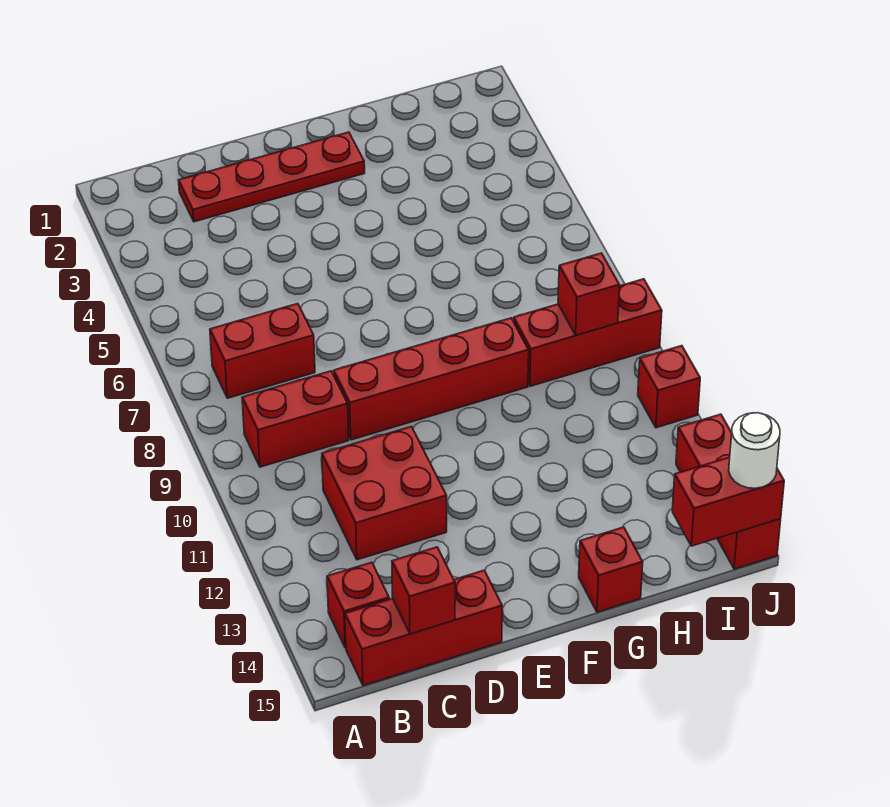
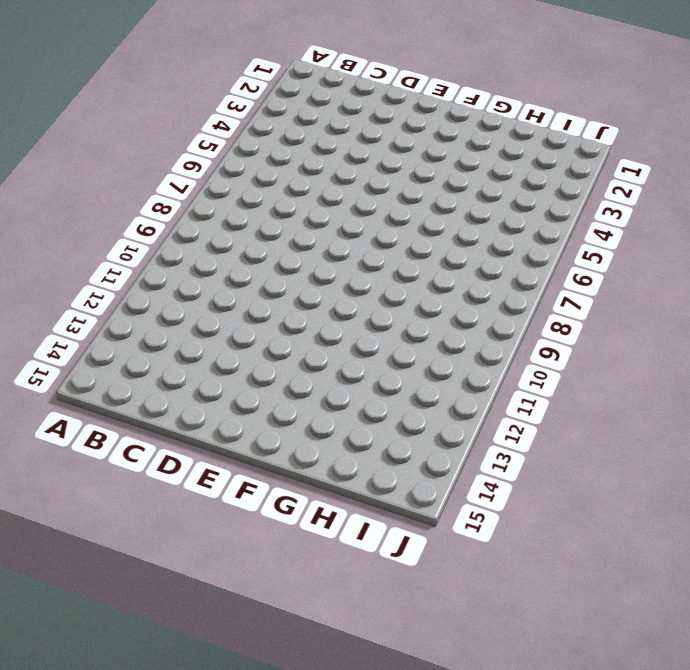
none -> red brick B7:C7 level 1
none -> red brick B9:C9 level 1
none -> red brick B14 level 1

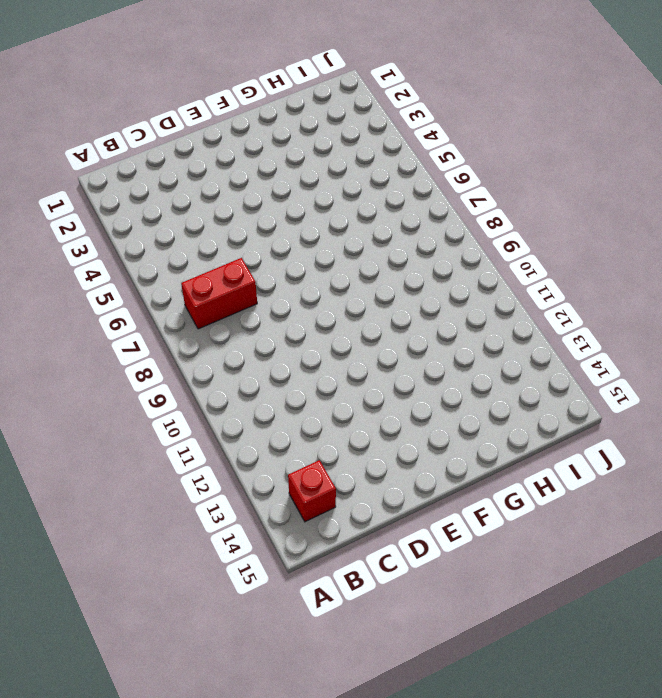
none -> red brick B9:C9 level 1
none -> red brick B15:D15 level 1
none -> red plate C2:F2 level 1

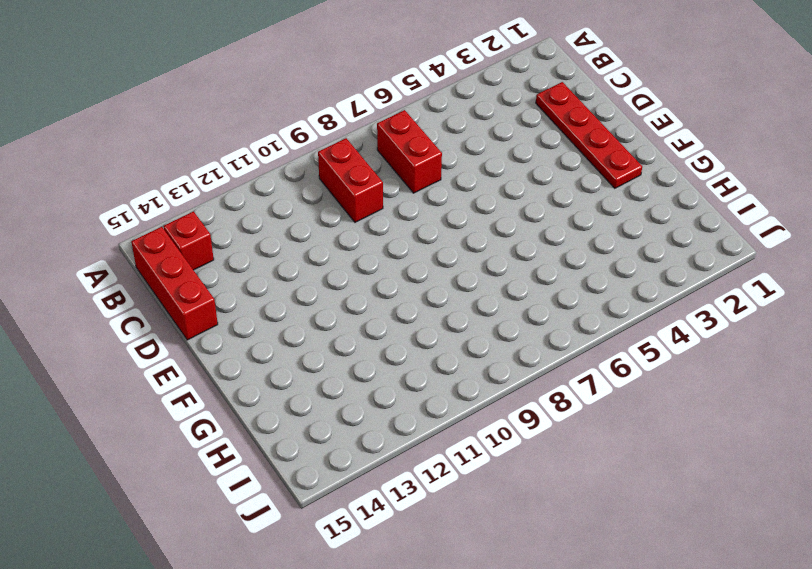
none -> red brick C11:D12 level 1
none -> red brick D9:G9 level 1
none -> red brick G15 level 1

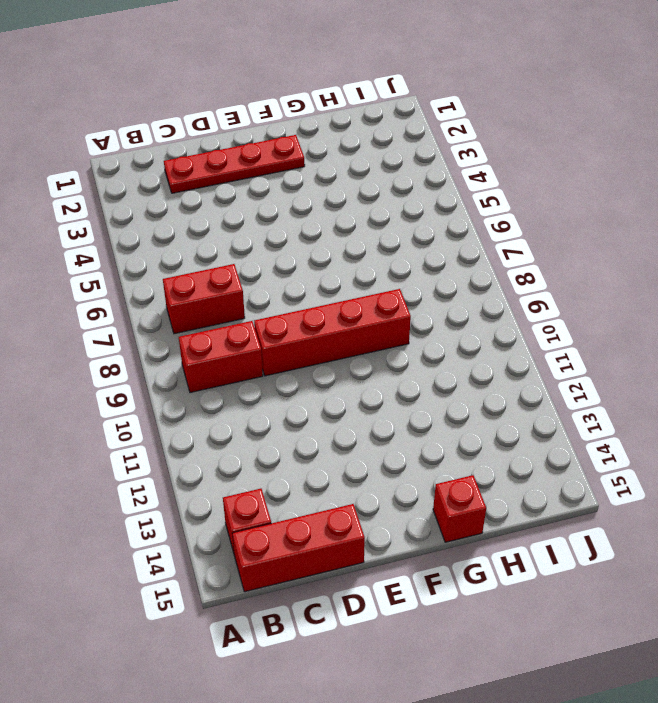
none -> red brick C11:D12 level 1
none -> red brick H9:J9 level 1
none -> red brick J11 level 1

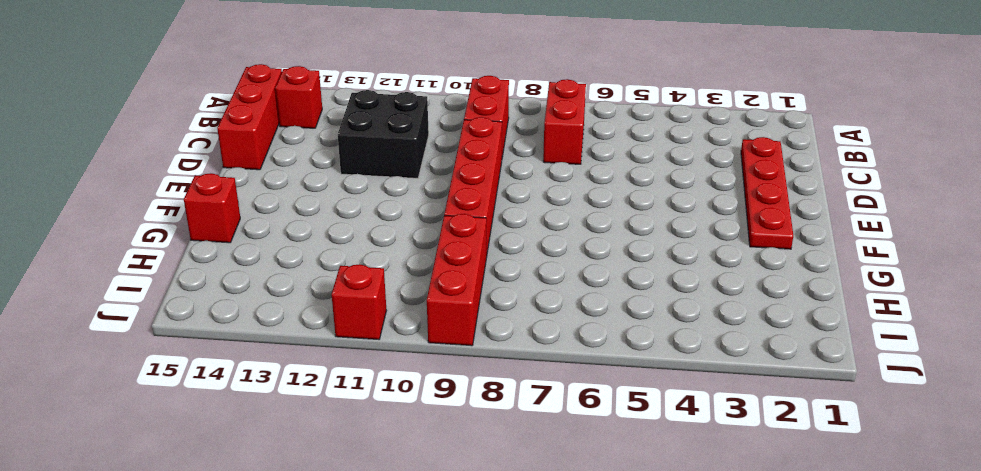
black brick C11:D12 level 1 -> red brick C11:D12 level 1
none -> red brick J13:J15 level 1
none -> red brick C15 level 2
none -> red brick I9 level 2

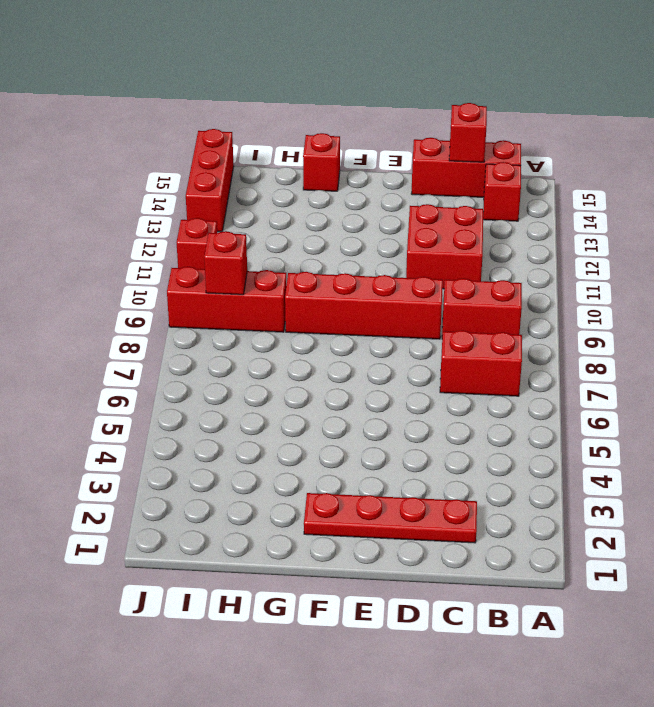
none -> red brick I15:J15 level 2
none -> white round brick J15 level 3

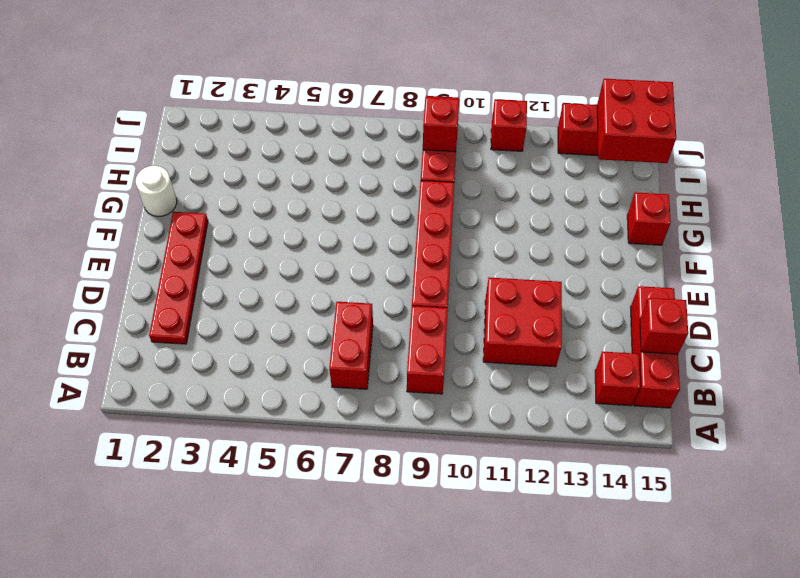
white round brick G1 level 1 -> white round brick J15 level 3
red brick I14:J15 level 2 -> red brick I15:J15 level 2

